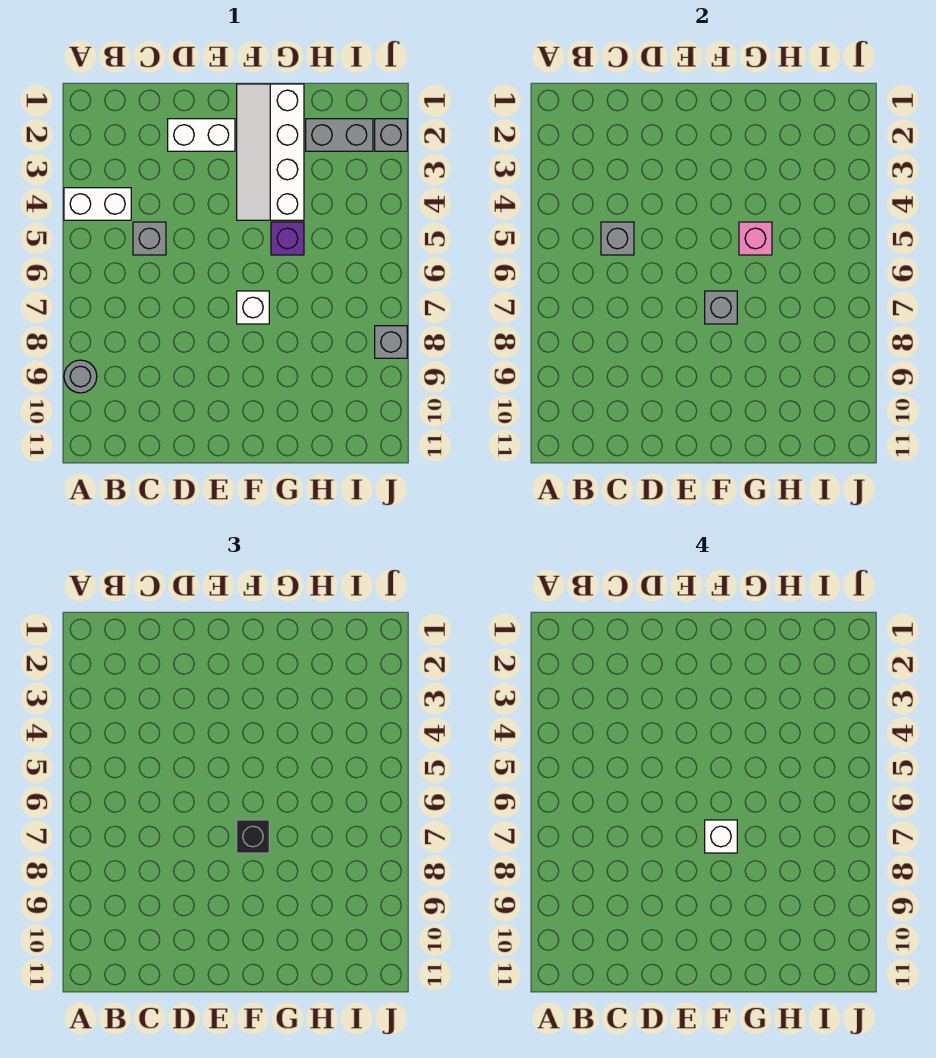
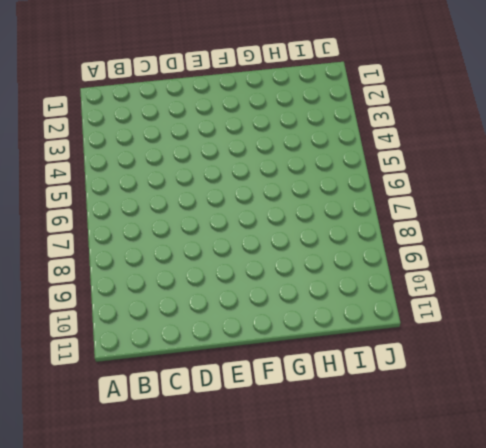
none -> white brick A4:B4 level 1
none -> grey round brick A9 level 1
none -> grey brick C5 level 1

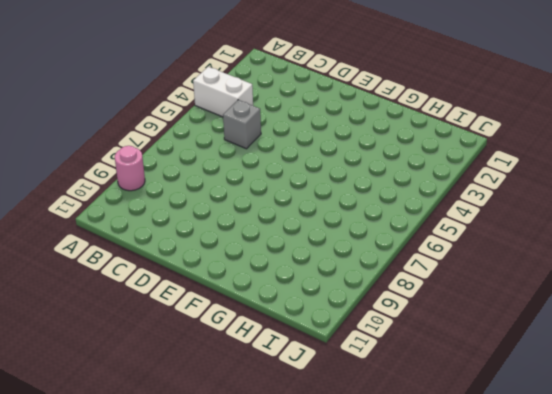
pink round brick A9 level 1 -> grey round brick A9 level 1
none -> white brick D2:E2 level 1
none -> white slope F1:G4 level 1 top G
none -> white brick F7 level 1

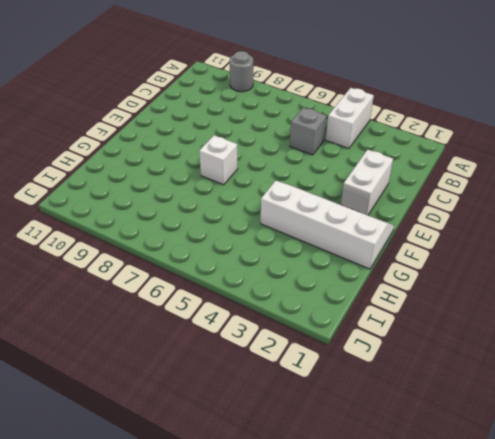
none -> purple brick G5 level 1
none -> grey brick H2:I2 level 1
none -> grey brick J2 level 1

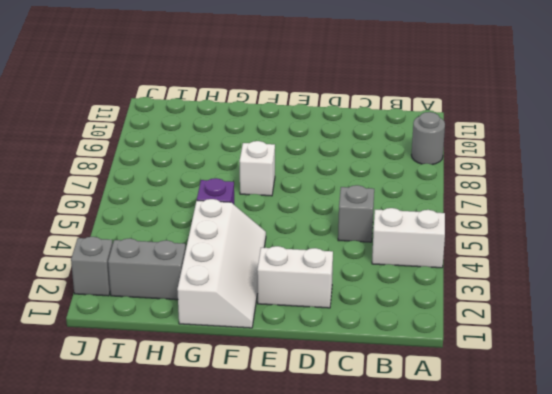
none -> grey brick J8 level 1
none -> grey brick C5 level 2
none -> grey brick F7 level 2

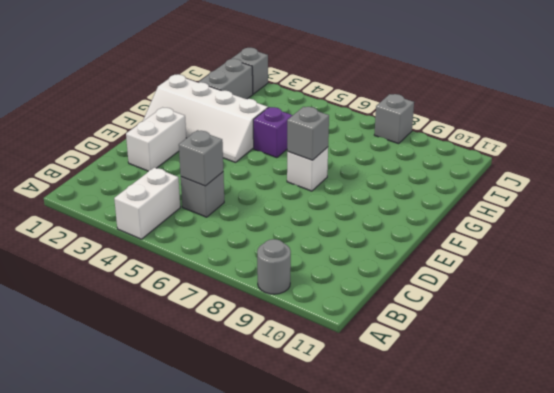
none -> pink brick G5 level 2
none -> black brick F7 level 3
none -> white brick F7 level 4

